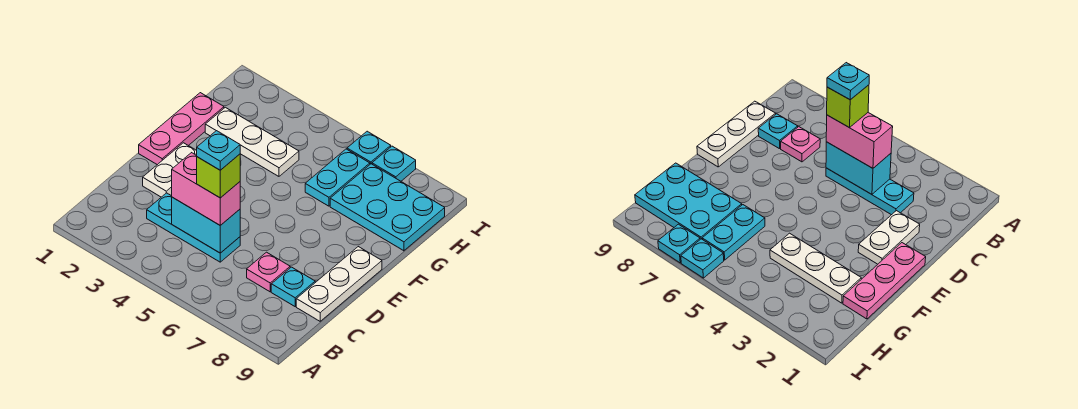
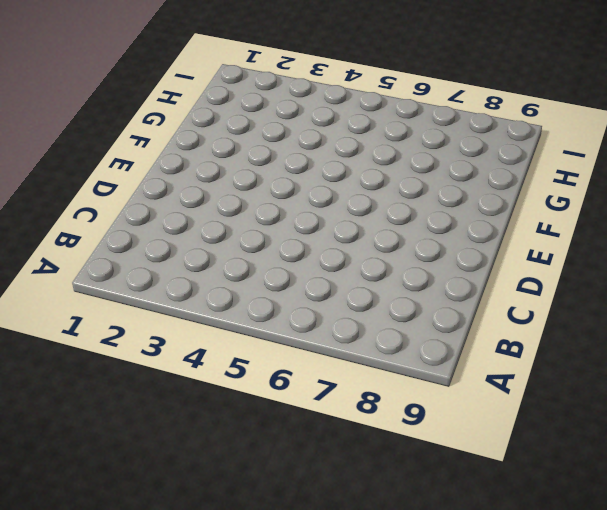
none -> cyan plate C3:C5 level 1
none -> pink plate C7 level 1
none -> cyan plate C8 level 1

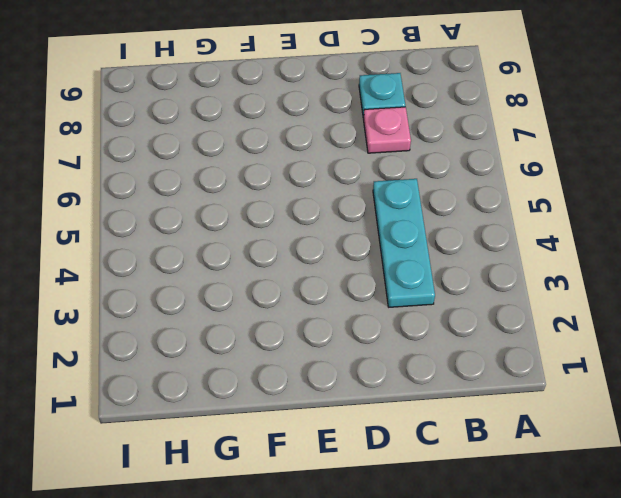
none -> white plate C9:E9 level 1
none -> white plate D2:E2 level 1
none -> pink plate E1:G1 level 1

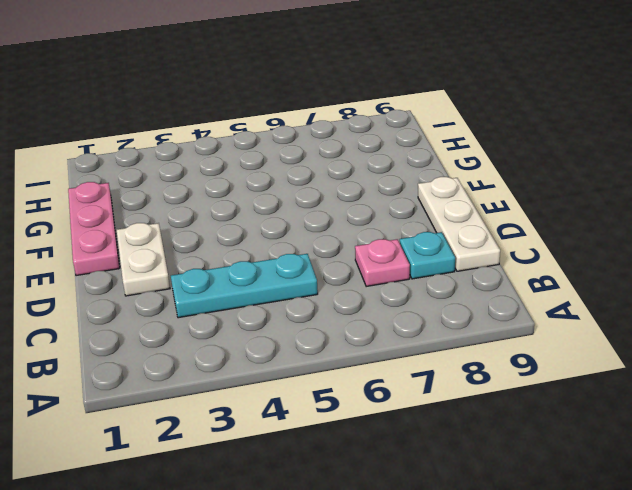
none -> white plate G2:G4 level 1
none -> cyan plate G6:H6 level 1
none -> cyan plate G7:H9 level 1

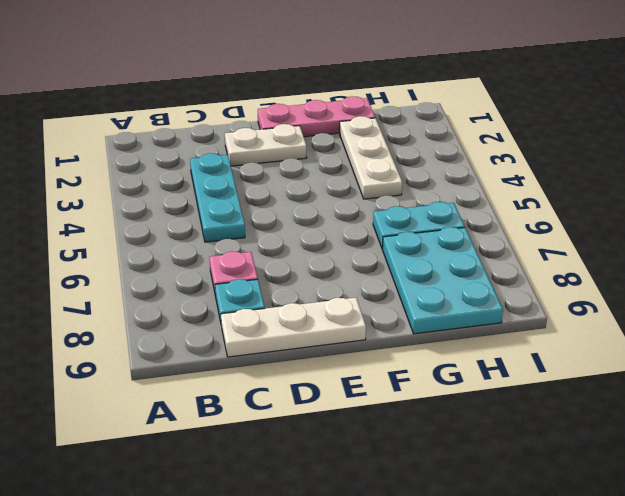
none -> cyan plate I6 level 1
none -> cyan plate I7 level 1
none -> cyan brick C4:C5 level 2

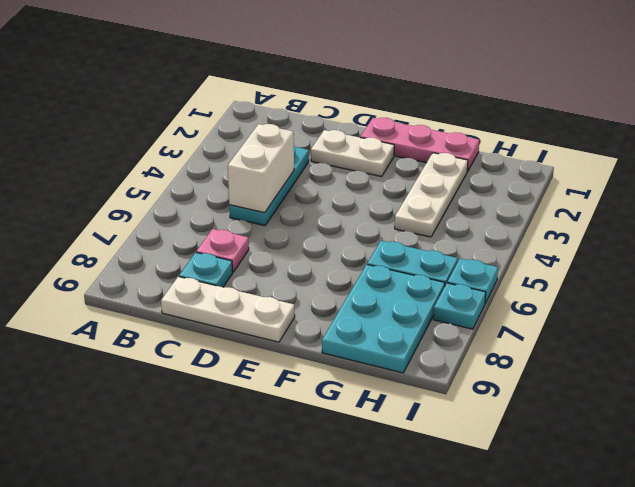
white brick C4:C5 level 2 -> cyan brick C4:C5 level 2
none -> pink brick C4:C5 level 3
none -> lime brick C5 level 4
none -> cyan plate C5 level 5

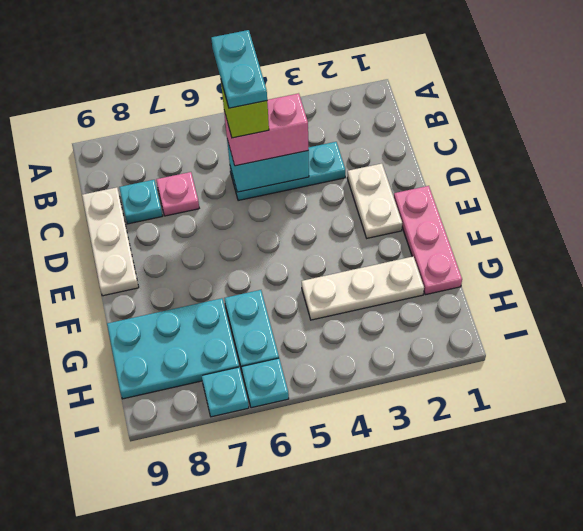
cyan plate B5:C5 level 5 -> cyan plate C5 level 5

